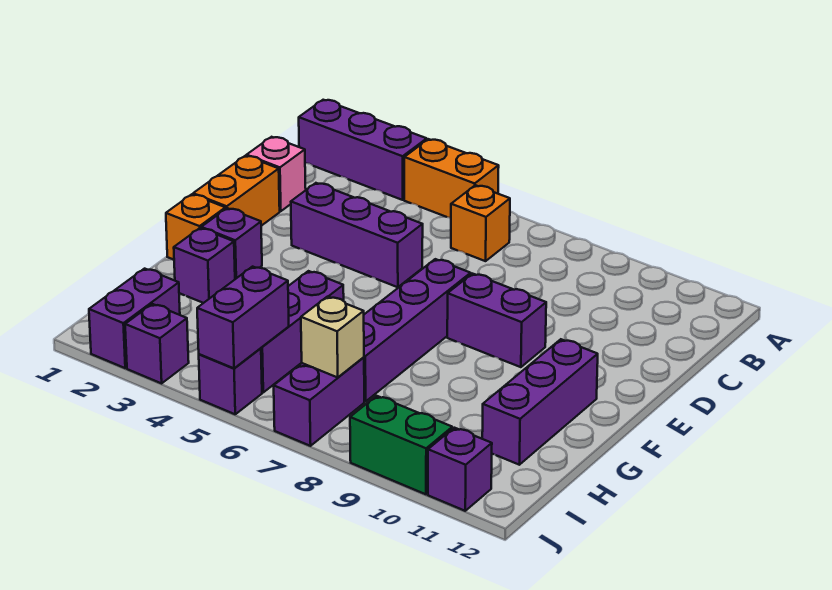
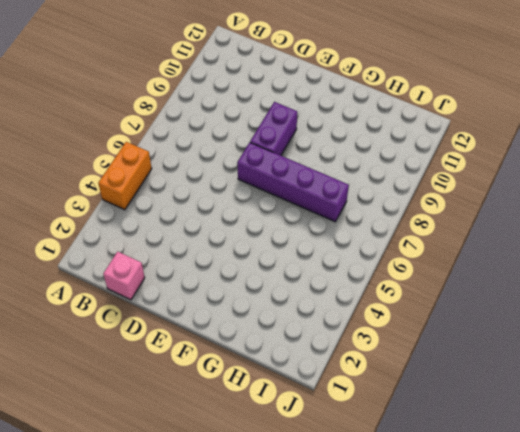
none -> purple brick A1:A3 level 1
none -> orange brick B6 level 1
none -> orange brick D1:E1 level 1

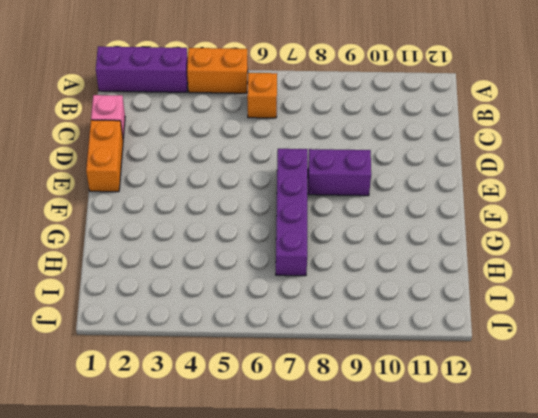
none -> purple brick D3:D5 level 1
none -> orange brick F1 level 1
none -> purple brick F2 level 1

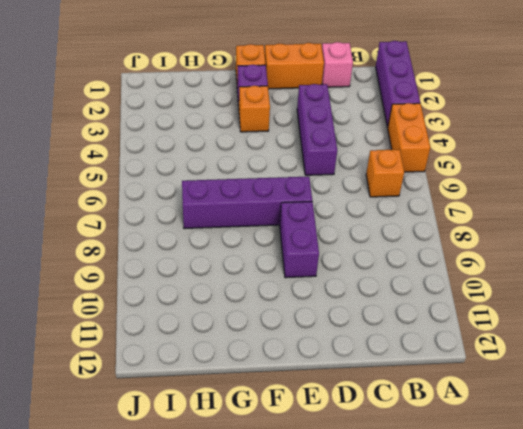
orange brick F3 level 1 -> none
none -> purple brick F11:H11 level 1
none -> purple brick G2 level 1
none -> purple brick G5:I5 level 1

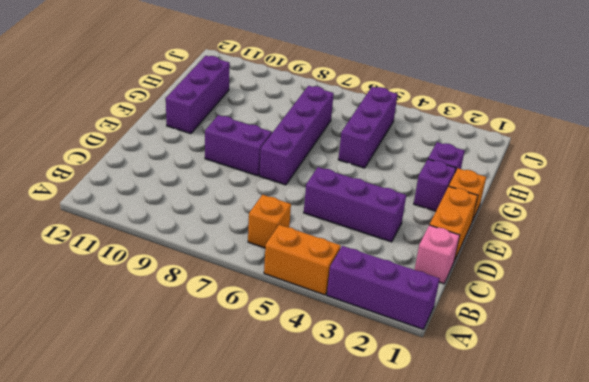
none -> purple brick I2:J2 level 1
none -> purple brick I7:J7 level 1
none -> purple brick J3 level 1

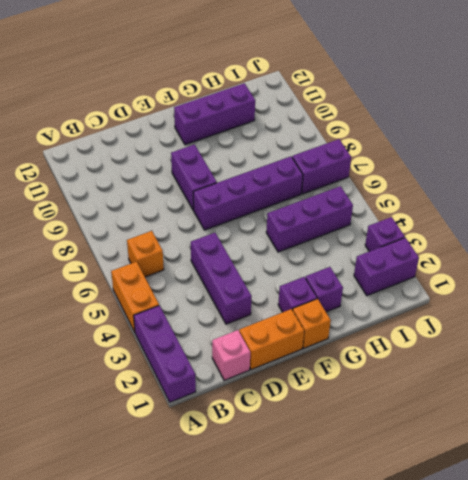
none -> purple brick J5 level 1
none -> green brick J9:J10 level 1
none -> purple brick J11 level 1

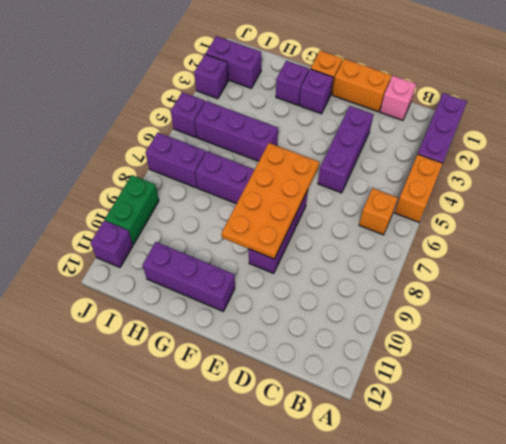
orange plate E6:F9 level 2 -> none
none -> purple brick I5:J5 level 2
none -> tan brick I7 level 2

